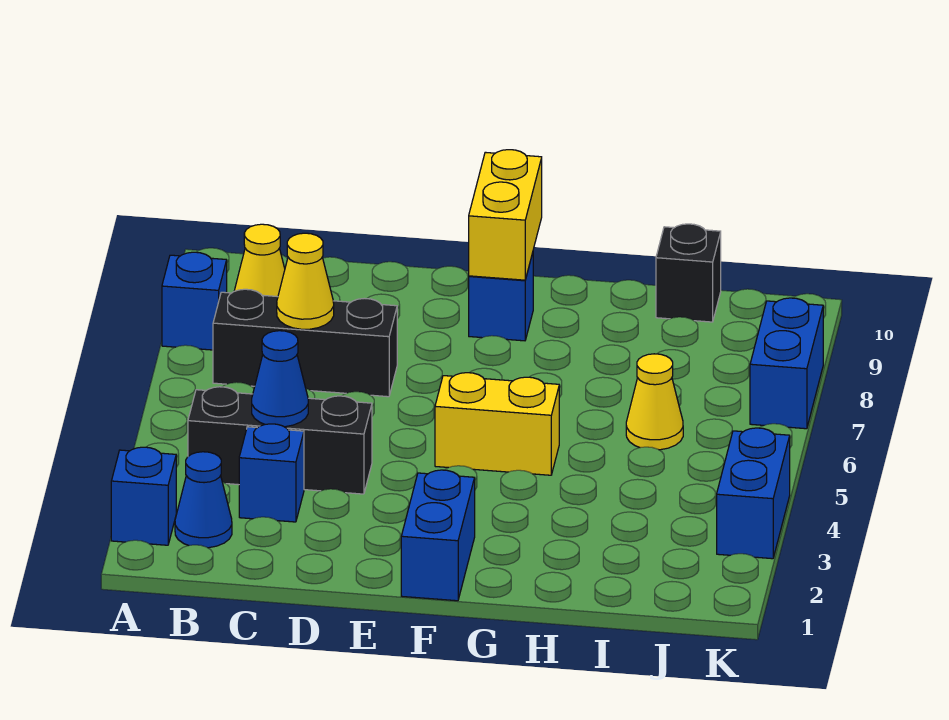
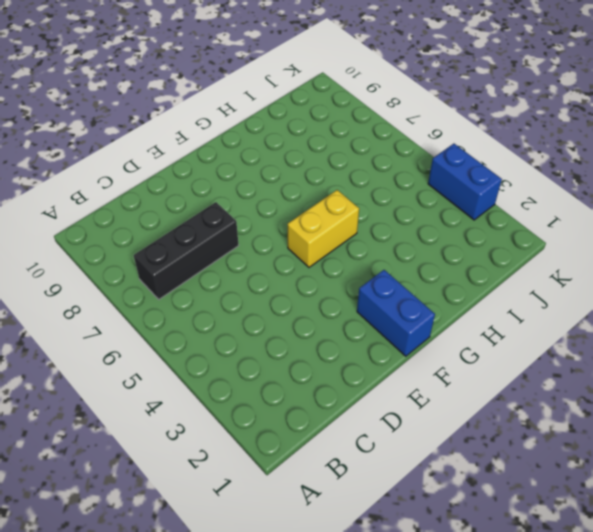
none -> blue brick A2 level 1
none -> blue brick A8 level 1
none -> blue cone B2 level 1

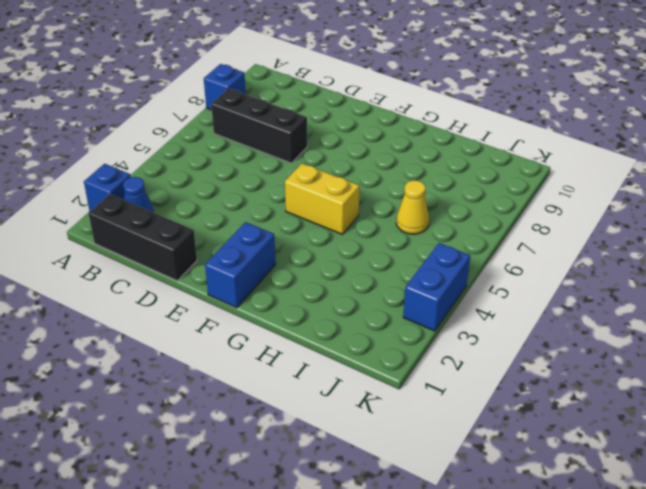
black brick B1:D1 level 1 -> black brick B4:D4 level 1
none -> yellow cone B9 level 1
none -> blue brick C3 level 1
none -> blue brick F9 level 1

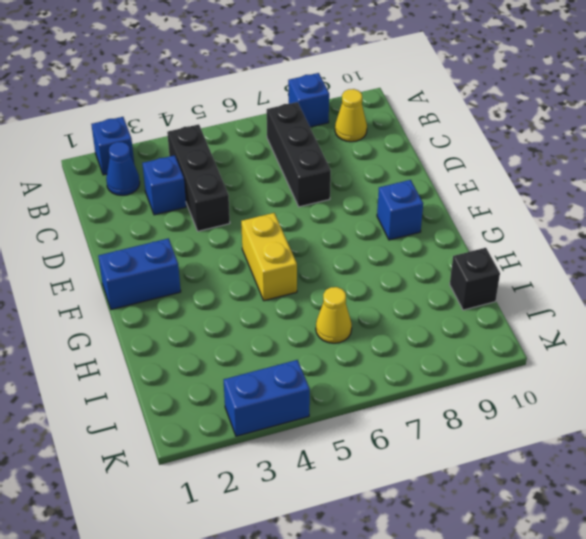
none -> blue brick K7:K8 level 1
none -> blue cone C4 level 2
none -> yellow cone C7 level 2

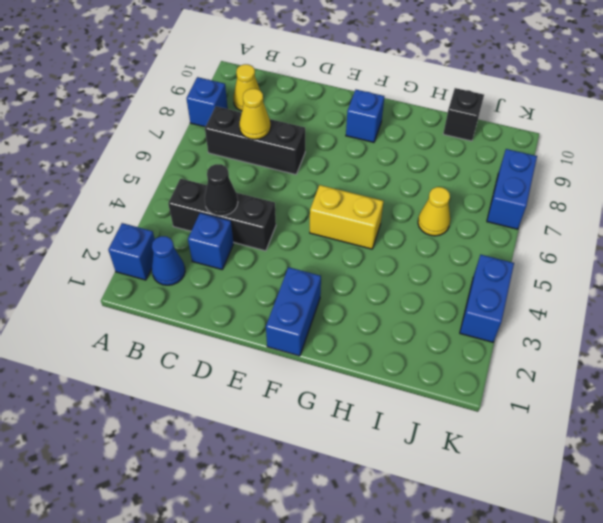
black cone C4 level 2 -> blue cone C4 level 2
none -> yellow brick F9:F10 level 2

